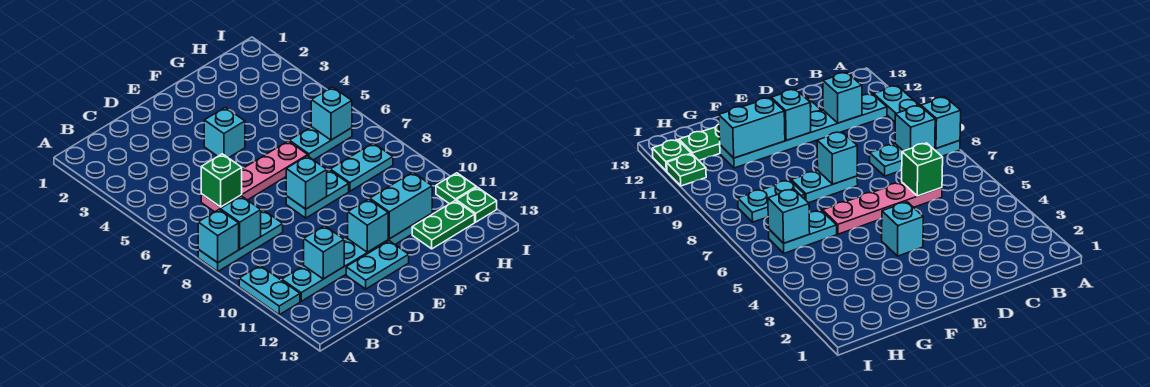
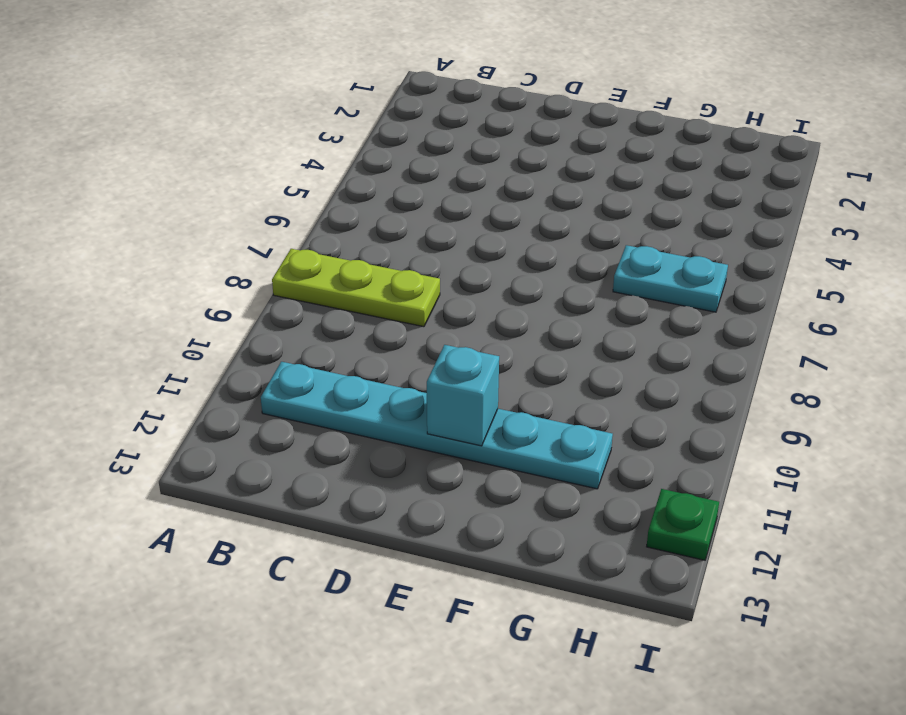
lime plate A8:C8 level 1 -> cyan plate A8:C8 level 1
none -> cyan plate A10:A11 level 1
none -> pink plate C6:F6 level 1
none -> cyan plate D12:E12 level 1

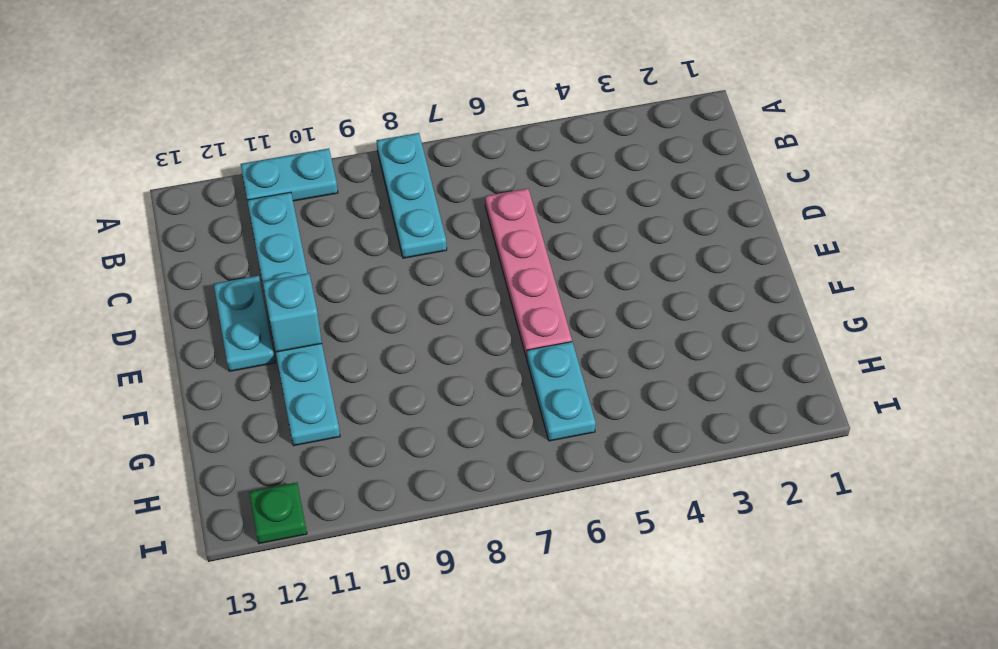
none -> cyan brick E4 level 1
none -> cyan plate E8:F8 level 1
none -> cyan plate G8:H8 level 1

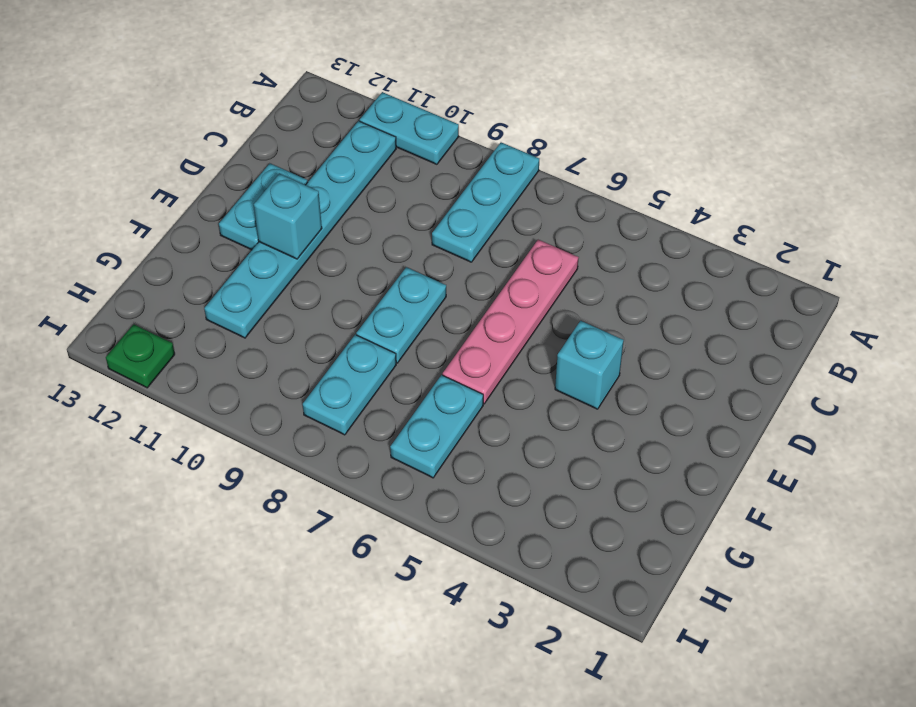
none -> green plate G12:H12 level 1
none -> green plate I11 level 1
none -> cyan brick A8 level 2

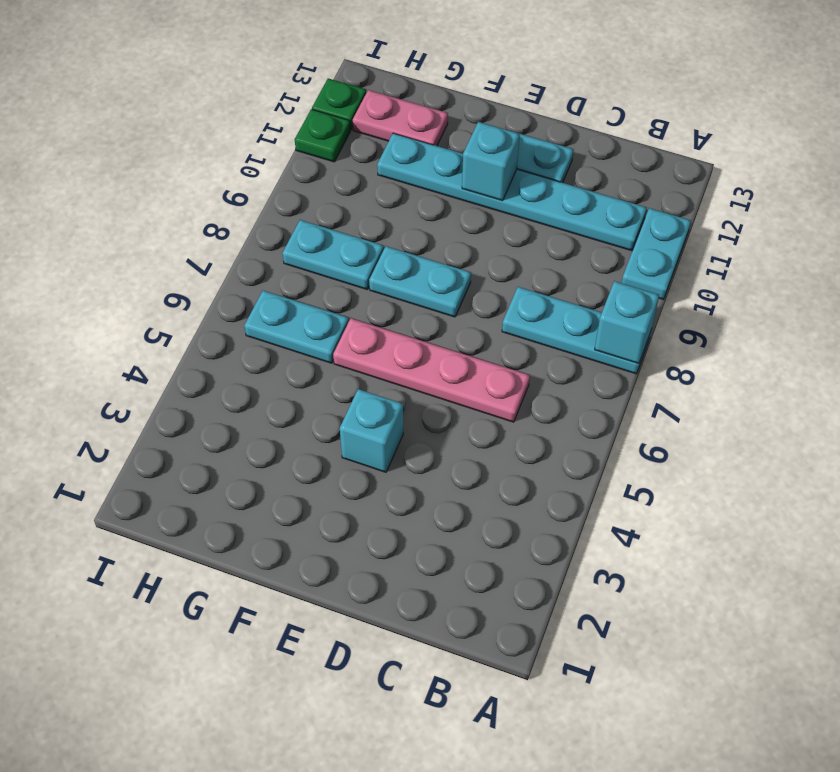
pink plate G12:H12 level 1 -> green plate G12:H12 level 1
none -> cyan brick B8 level 2
none -> green brick C6 level 2
none -> cyan brick C11 level 2

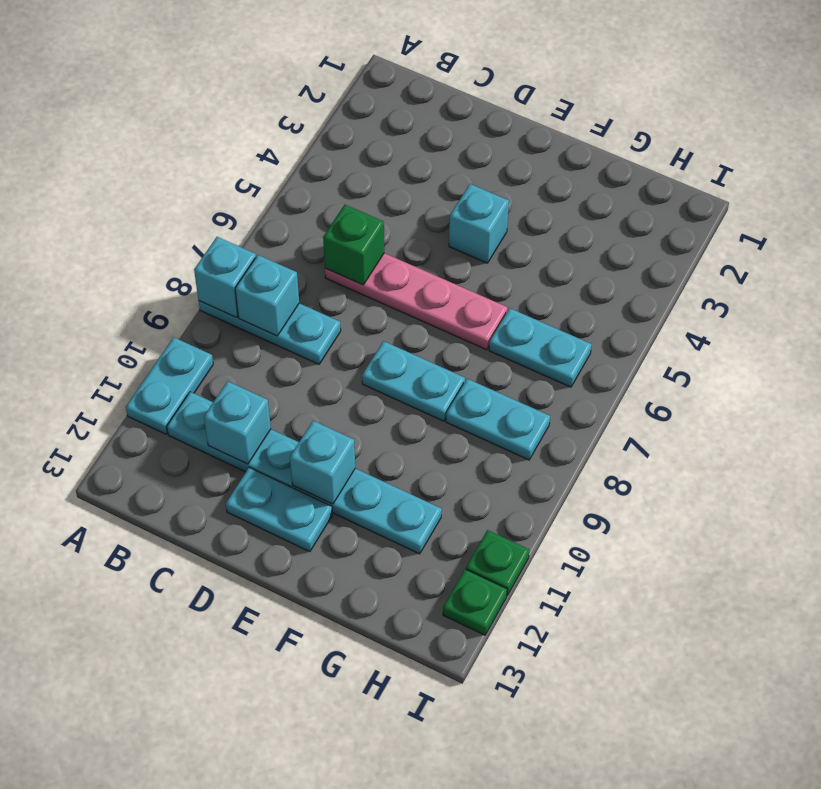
none -> green plate G12:H12 level 1
none -> cyan brick E8 level 2
none -> cyan brick F11:G11 level 2

